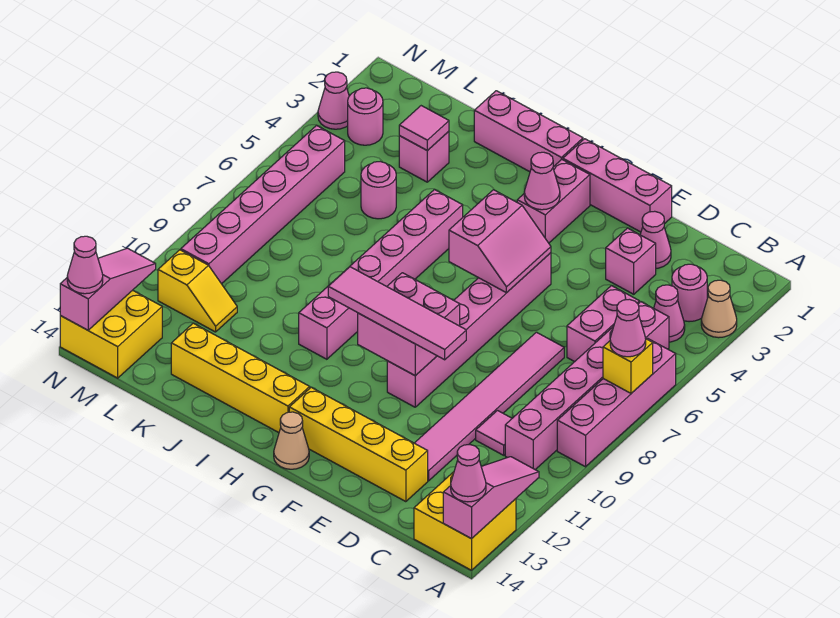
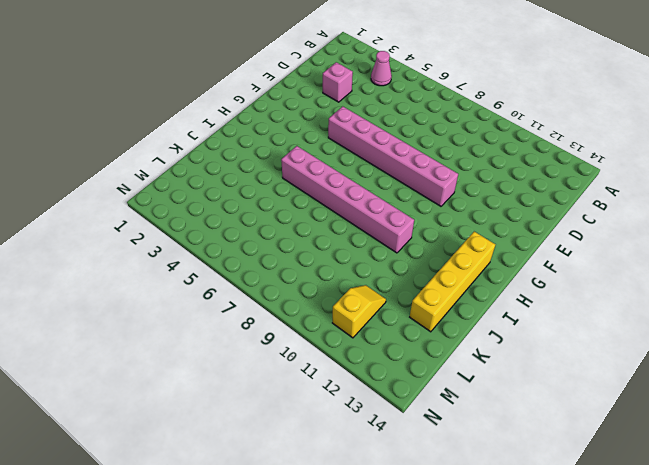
none -> tan cone A3 level 1
none -> pink brick A6:A9 level 1
none -> yellow brick A13:B14 level 1
none -> pink round brick B3 level 1

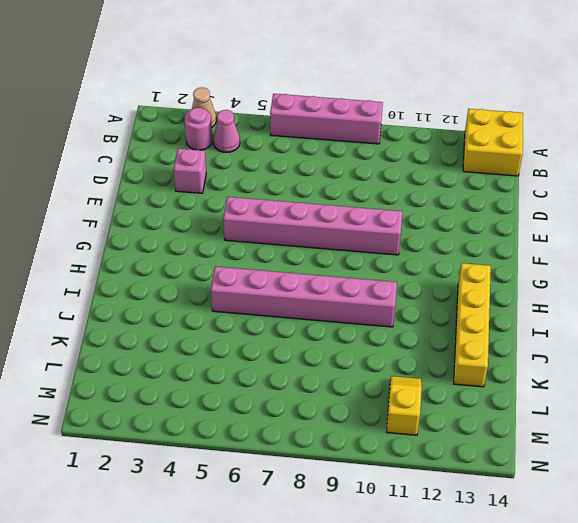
none -> pink brick B5:B10 level 1
none -> pink brick C5:C6 level 1
none -> pink tile C10 level 1
none -> pink cone D2 level 1

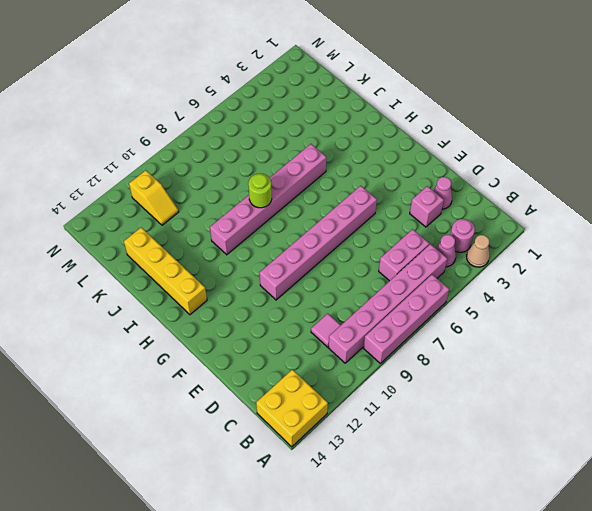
lime round brick I8 level 2 -> none
none -> pink tile D7:D12 level 1
none -> yellow brick D13:G13 level 1
none -> pink brick E1:G1 level 1
none -> pink brick G2:G3 level 1

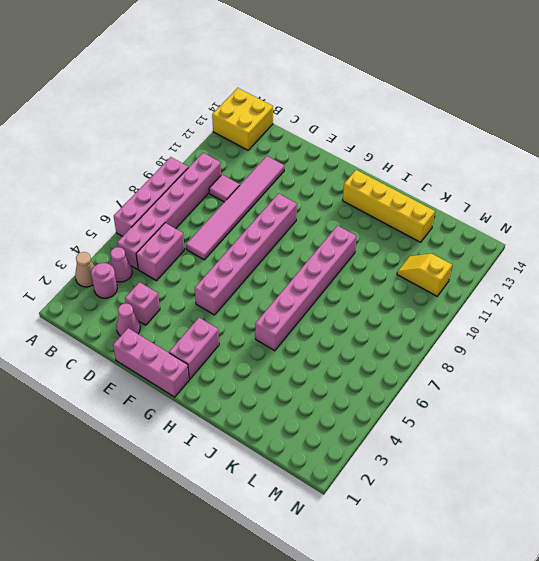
none -> yellow brick D13:G13 level 1
none -> tan cone G14 level 1
none -> pink brick H1:J1 level 1
none -> pink brick K3 level 1

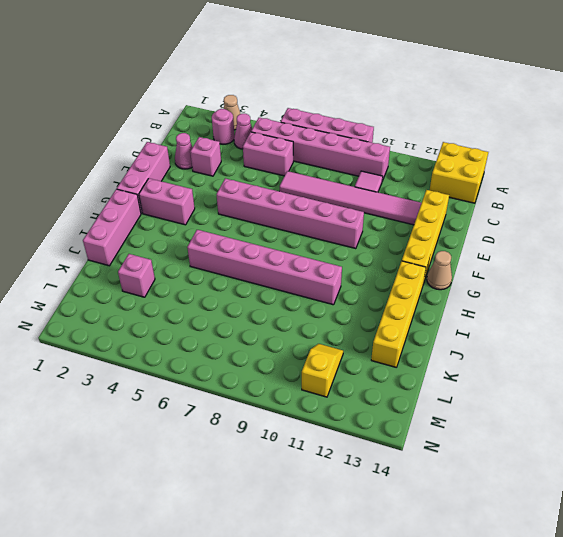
none -> pink round brick K5 level 1
none -> pink round brick M3 level 1
none -> pink brick M5:M10 level 1
none -> yellow brick M13:N14 level 1

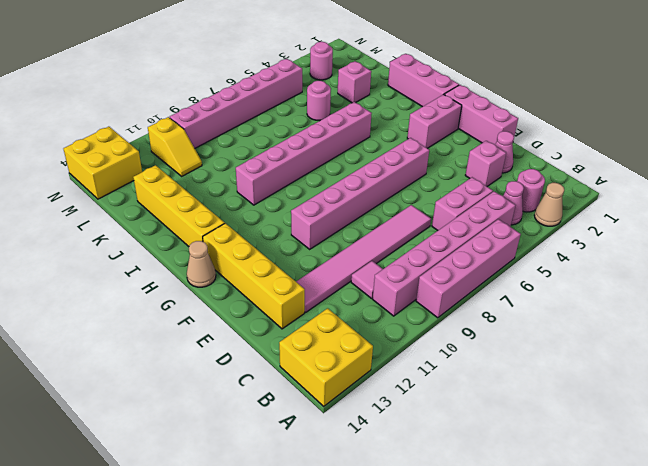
none -> pink cone N3 level 1
none -> yellow brick A7 level 2
none -> pink slope A12:A14 level 2 top 14
none -> pink slope F5:G6 level 2 top G

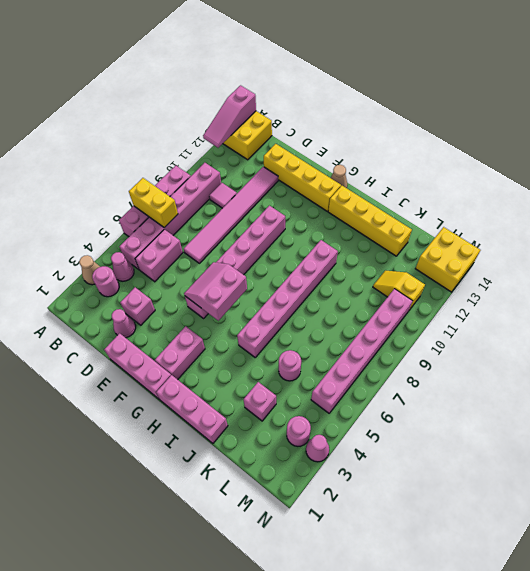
yellow brick A7:B7 level 2 -> yellow brick A7 level 2
none -> pink brick F9:G10 level 2
none -> pink cone G3 level 2
none -> pink tile K3 level 2
none -> pink slope N12:N14 level 2 top 14

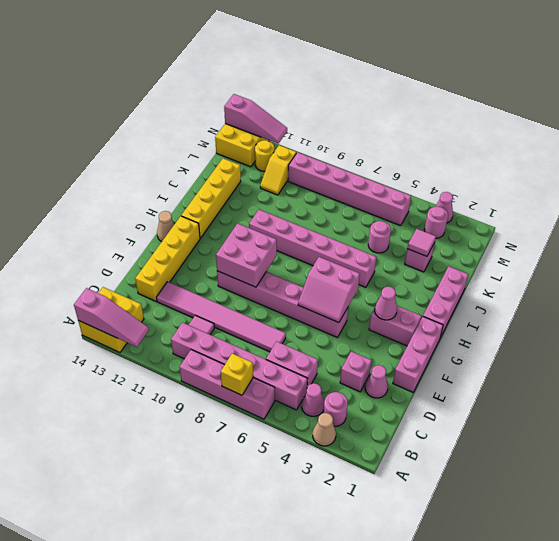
yellow round brick M12 level 1 -> none
none -> pink cone A7 level 3
none -> pink cone A14 level 3
none -> pink tile E10:H10 level 3
none -> pink cone N14 level 3

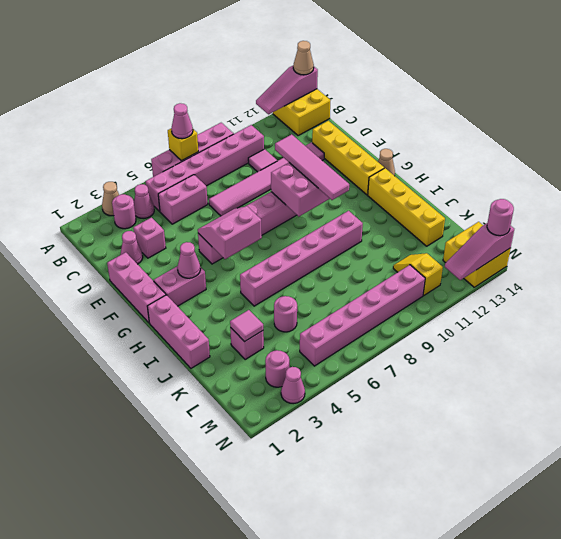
tan cone A14 level 3 -> pink cone A14 level 3
pink round brick N14 level 3 -> pink cone N14 level 3

